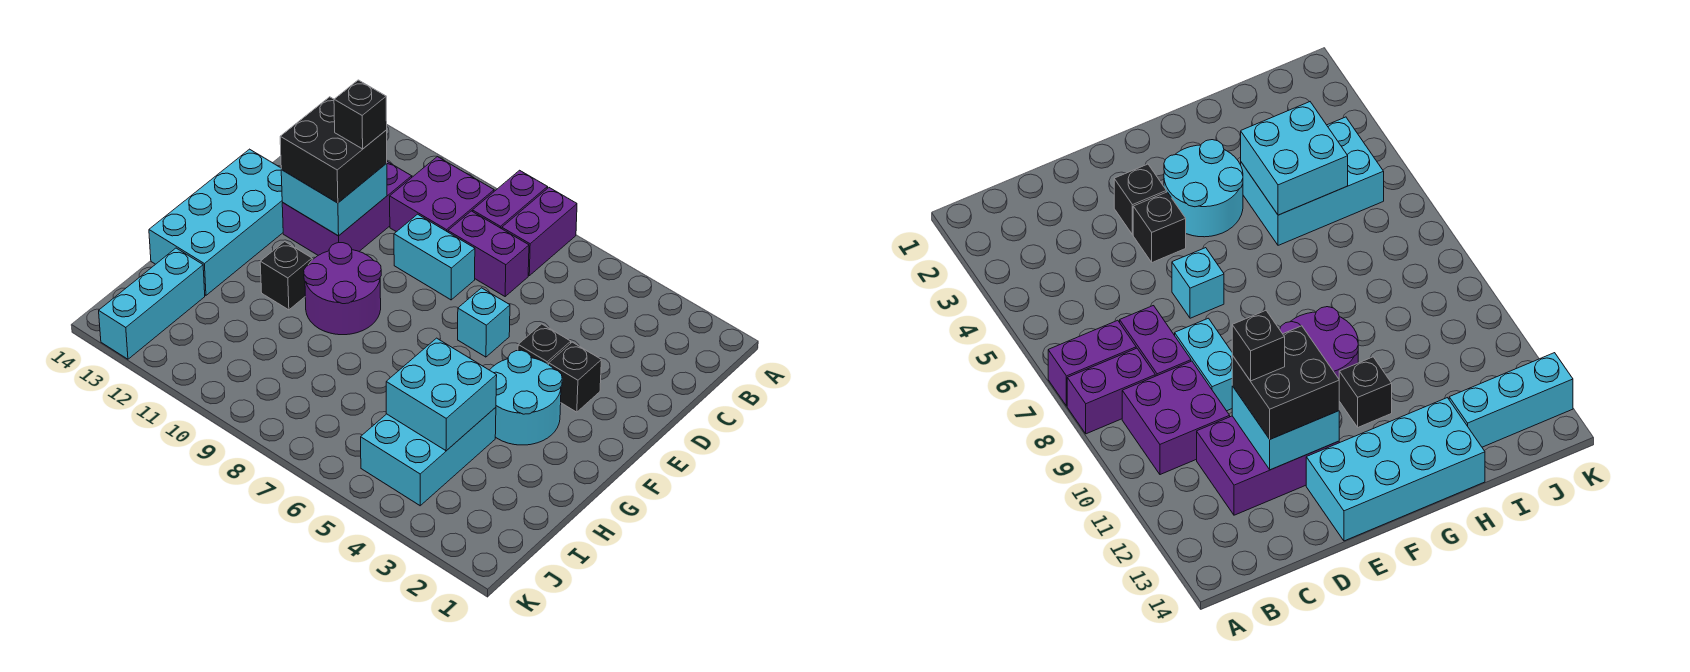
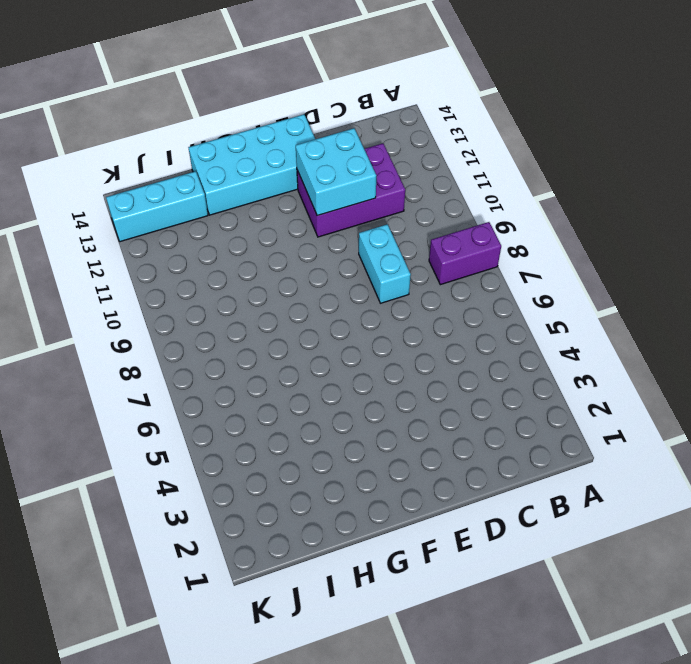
none -> purple brick A7:B7 level 1
none -> purple brick B9:C10 level 1
none -> purple brick C7:C8 level 1

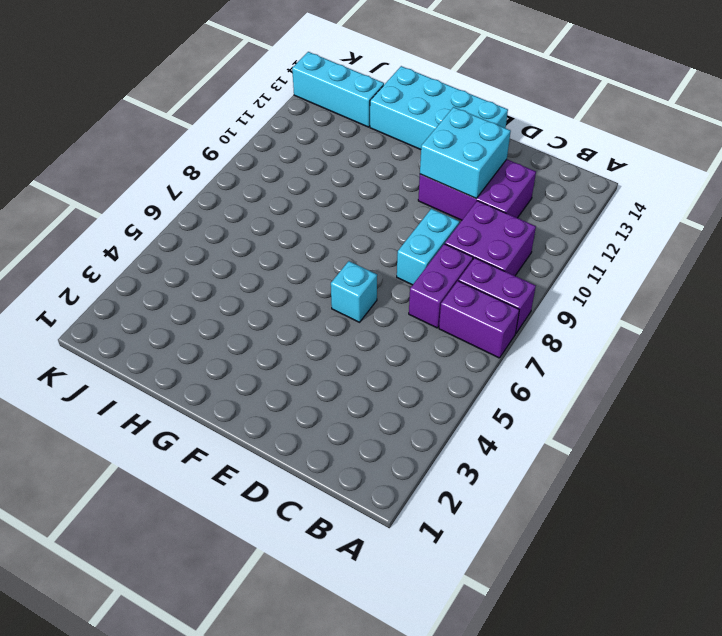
none -> black brick E3 level 1
none -> black brick E4 level 1
none -> cyan round brick F3:G4 level 1

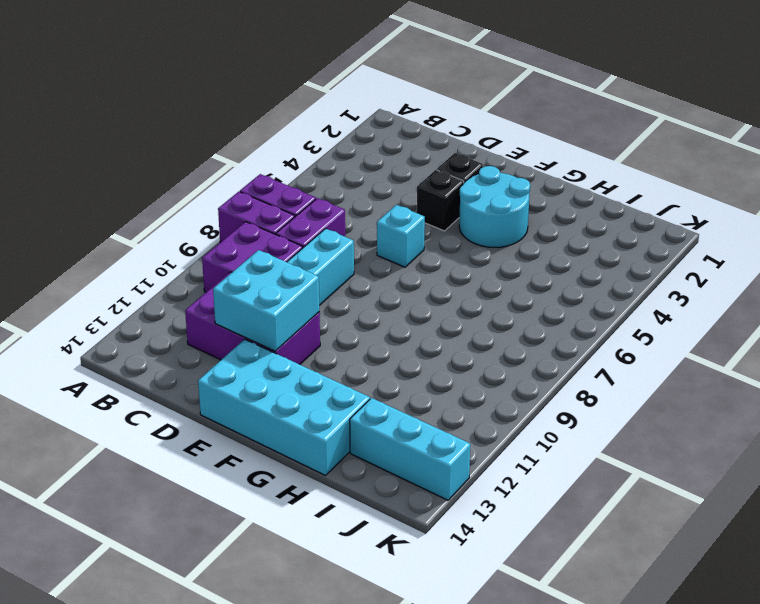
none -> purple round brick F9:G10 level 1
none -> black brick G11 level 1
none -> cyan brick H4:J5 level 1

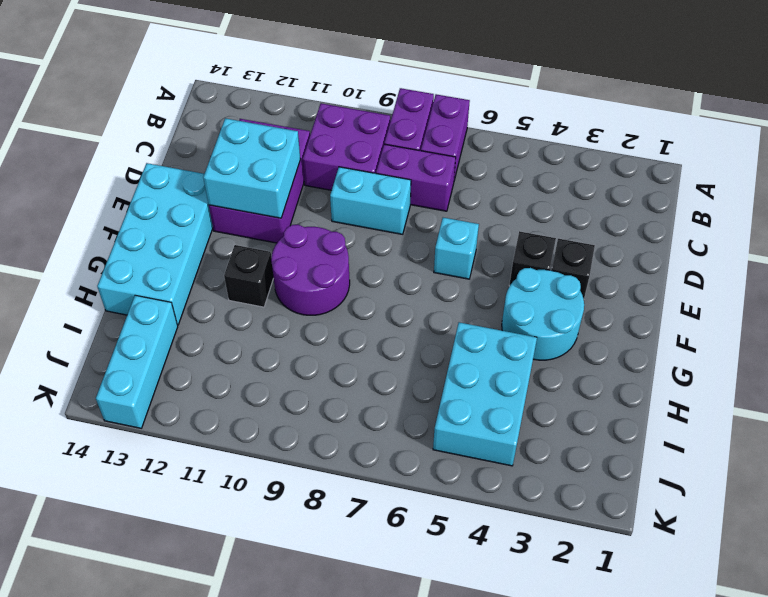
none -> cyan brick H4:I5 level 2
none -> black brick D11:E12 level 3
none -> black brick D11 level 4

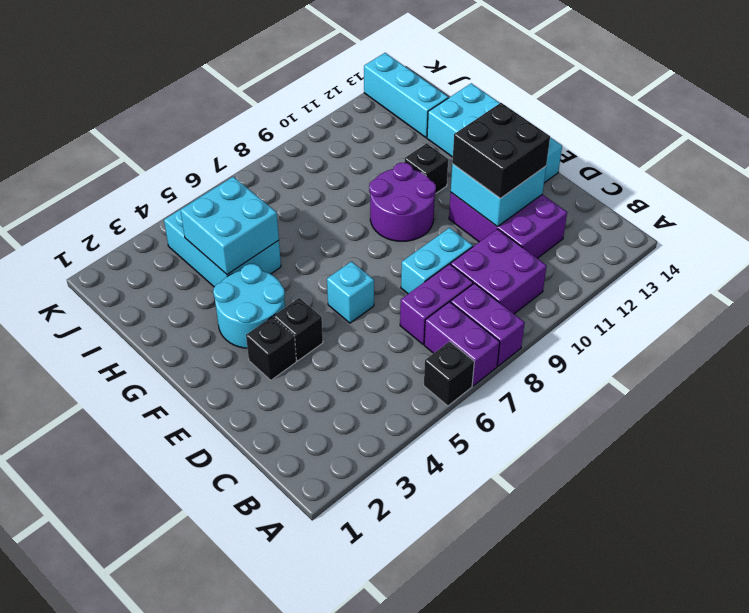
black brick A6 level 1 -> black brick D11 level 4

